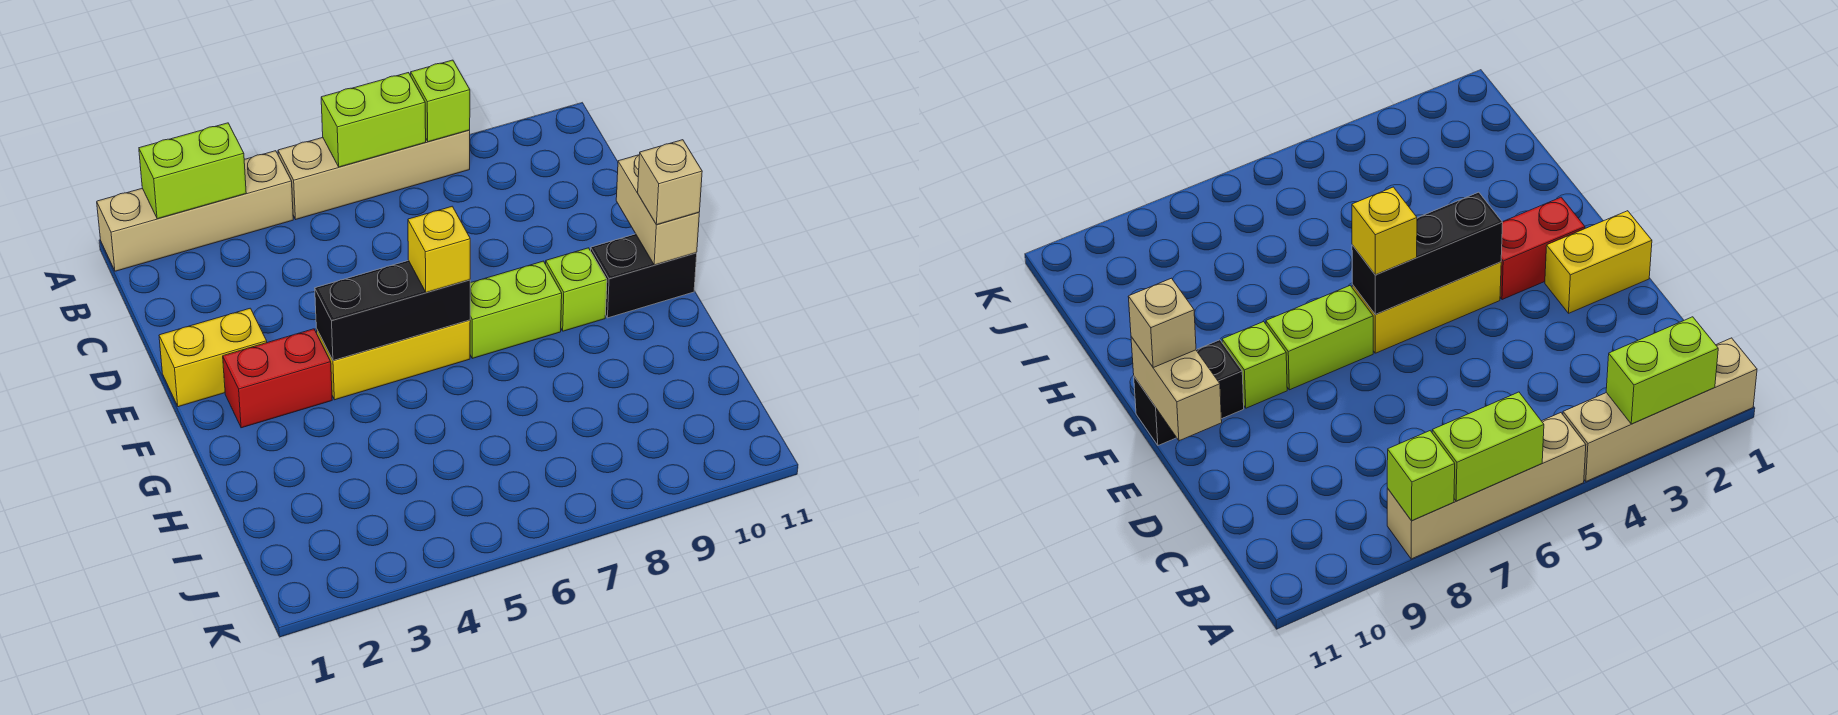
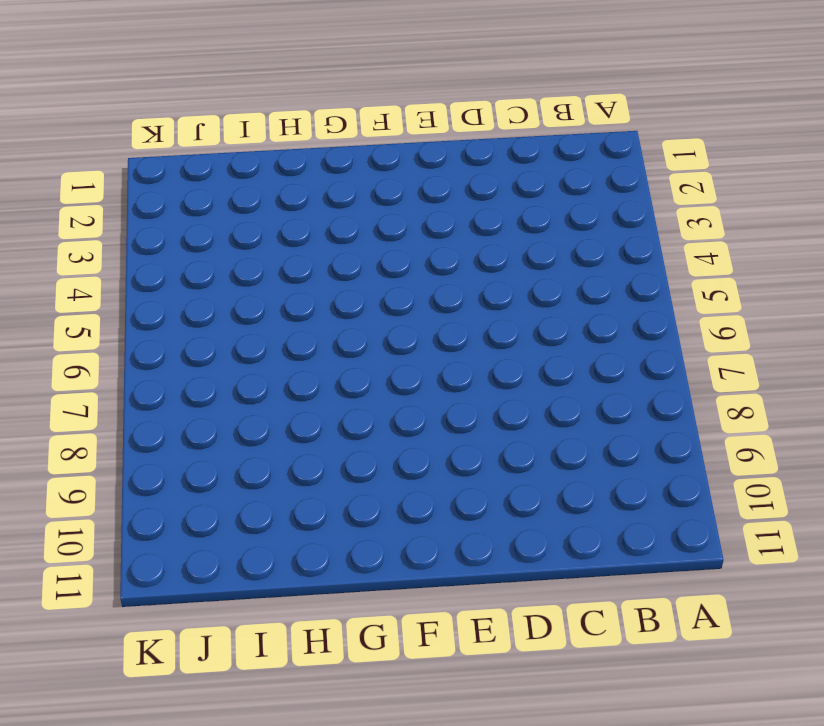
none -> tan brick A1:A4 level 1
none -> tan brick A5:A8 level 1
none -> yellow brick E1:E2 level 1

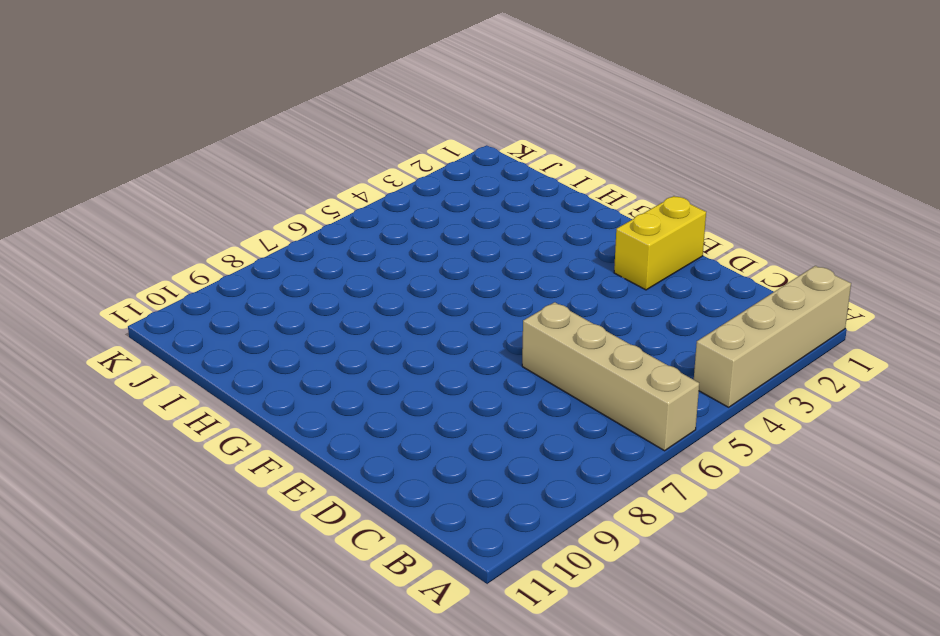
tan brick A6:D6 level 1 -> tan brick A5:A8 level 1
none -> red brick F2:F3 level 1
none -> yellow brick F4:F6 level 1
none -> lime brick F7:F8 level 1

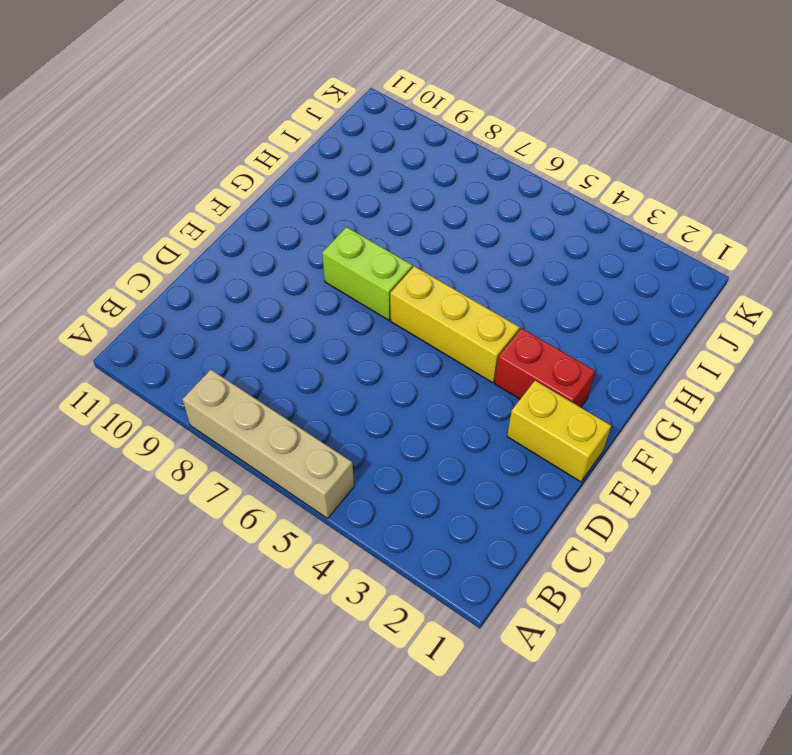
none -> tan brick A1:A4 level 1
none -> lime brick F9 level 1
none -> black brick F10:F11 level 1

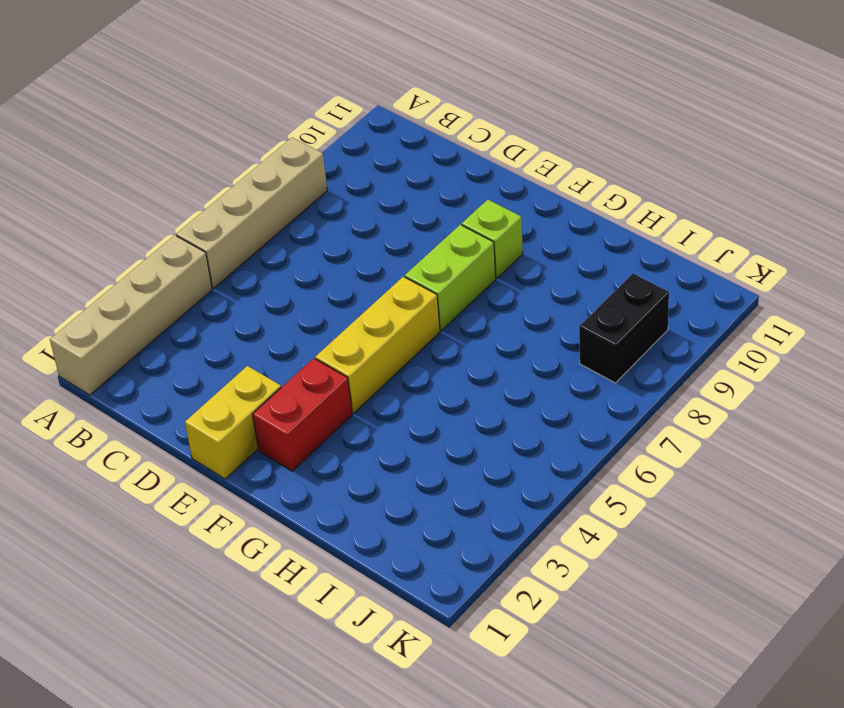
black brick J8:J9 level 1 -> black brick F10:F11 level 1
none -> lime brick A2:A3 level 2
none -> lime brick A6:A7 level 2
none -> lime brick A8 level 2

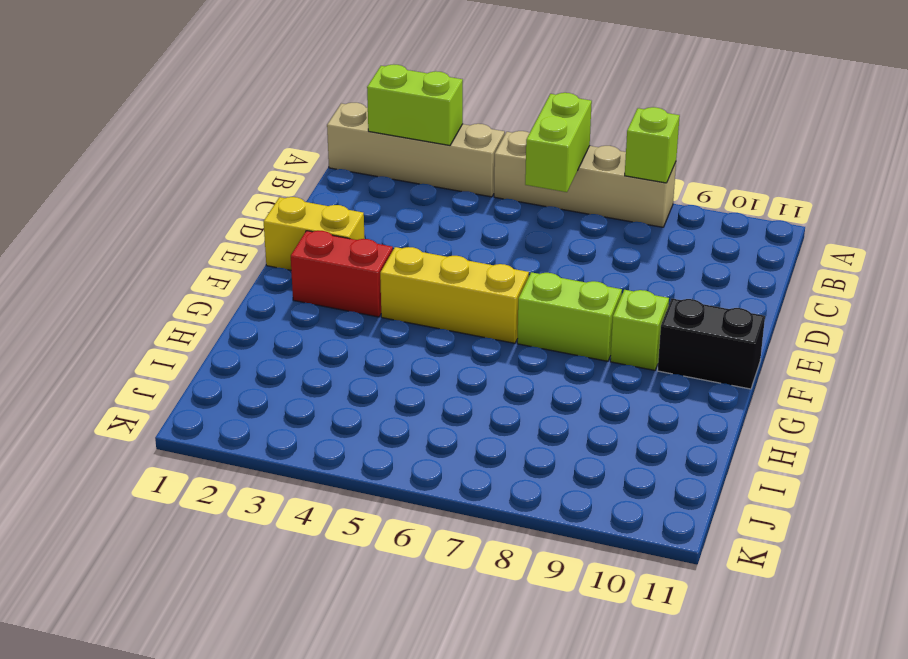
lime brick A6:B6 level 2 -> lime brick A6:A7 level 2
none -> tan brick E11:F11 level 2
none -> black brick F4:F6 level 2
none -> yellow brick F6 level 3

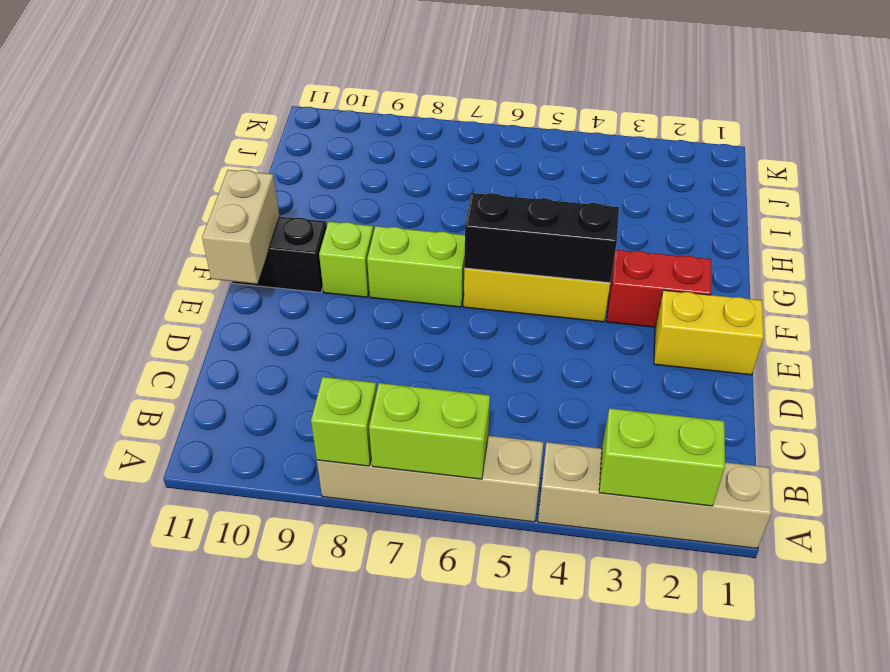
none -> yellow brick F6 level 3
none -> tan brick F11 level 3

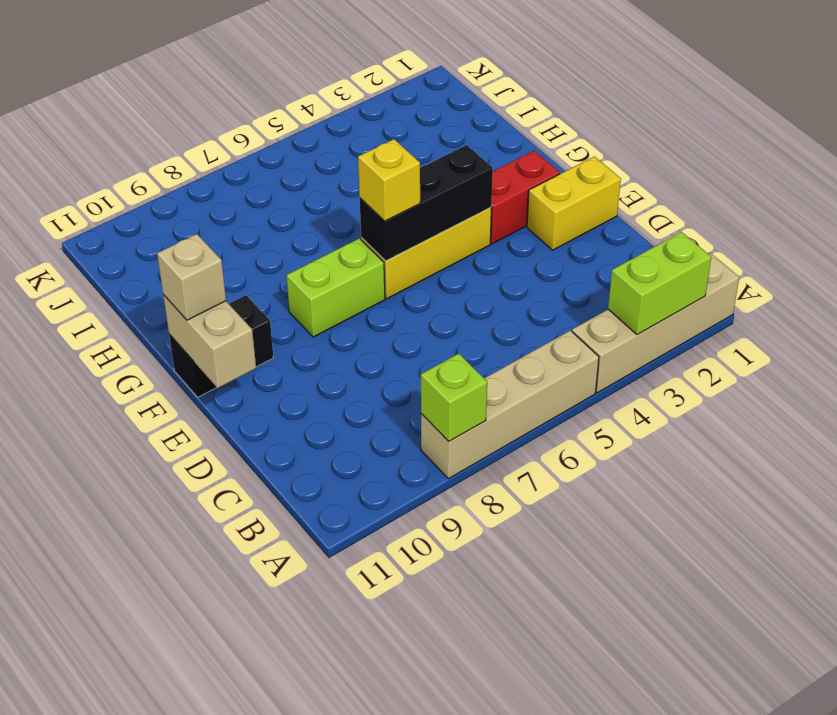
none -> lime brick F9 level 1
none -> lime brick A6:A7 level 2

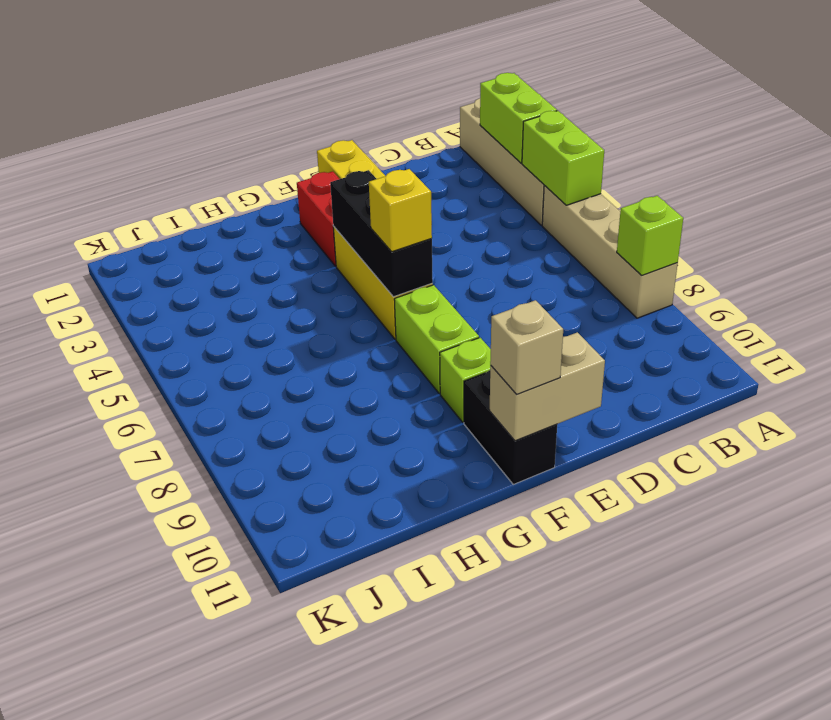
lime brick A4:A5 level 2 -> lime brick A6:A7 level 2

